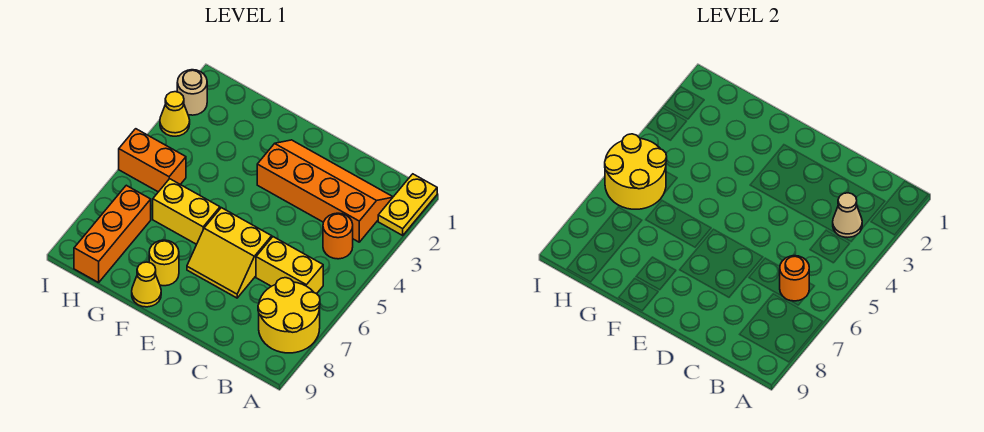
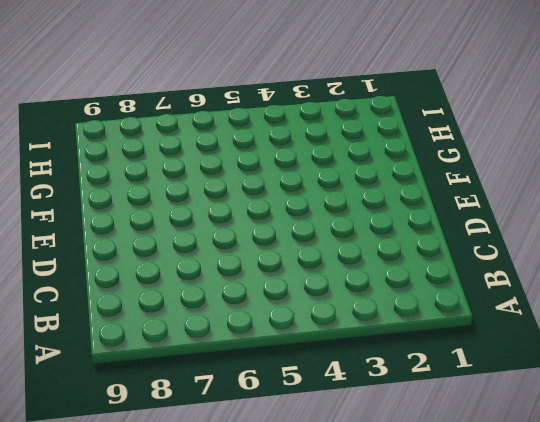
none -> yellow plate A1:A2 level 1
none -> yellow round brick A7:B8 level 1
none -> orange slope B2:E3 level 1 top 3

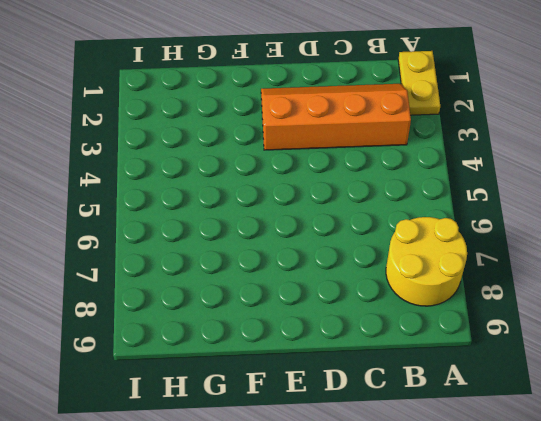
none -> orange round brick B4 level 1
none -> yellow brick B6:C6 level 1
none -> yellow slope D6:E7 level 1 top 6

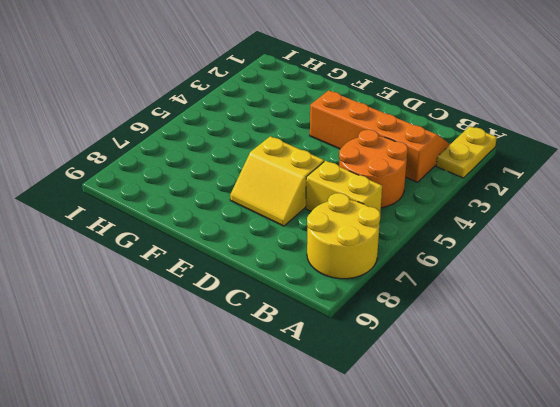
orange round brick B4:C5 level 1 -> orange round brick B4 level 1
none -> yellow brick F6:G6 level 1
none -> yellow round brick F8 level 1
none -> yellow cone F9 level 1

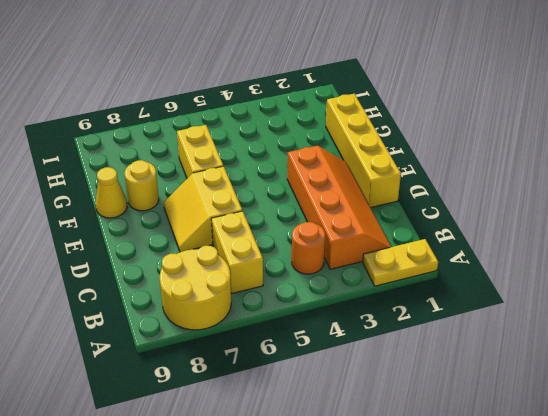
yellow brick D1:G1 level 1 -> none
none -> orange brick H5:I5 level 1
none -> orange brick H7:H9 level 1
none -> tan round brick I2 level 1

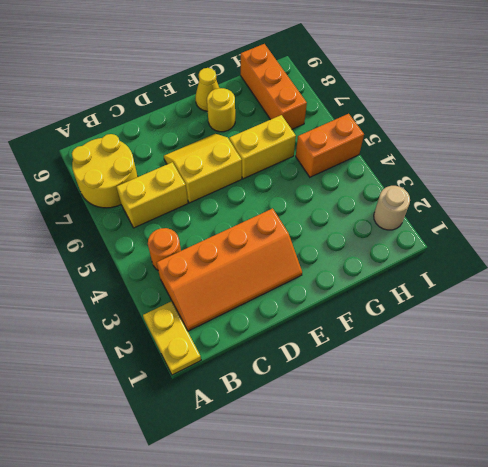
none -> yellow cone I3 level 1
none -> tan cone B3 level 2
none -> orange round brick B6 level 2

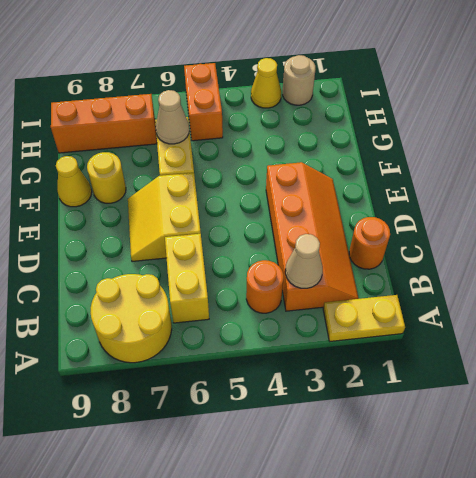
orange round brick C1 level 1 -> orange round brick B6 level 2
tan cone G6 level 2 -> none
none -> yellow round brick H5:I6 level 2

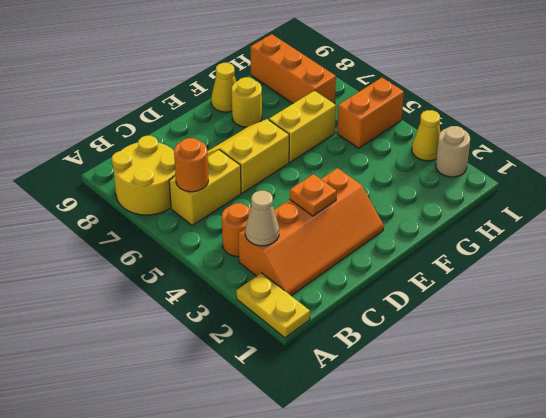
orange plate D3 level 2 -> none
none -> yellow round brick H5:I6 level 2

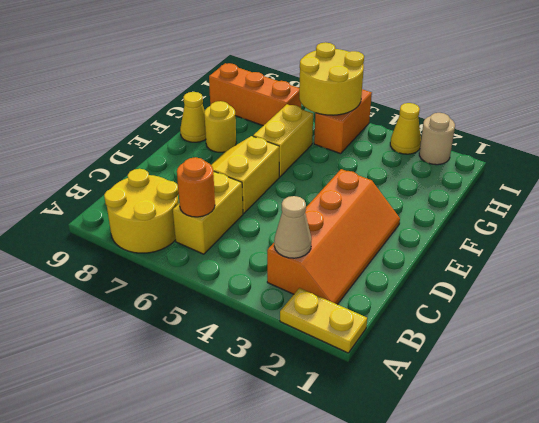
none -> orange round brick B4 level 1

